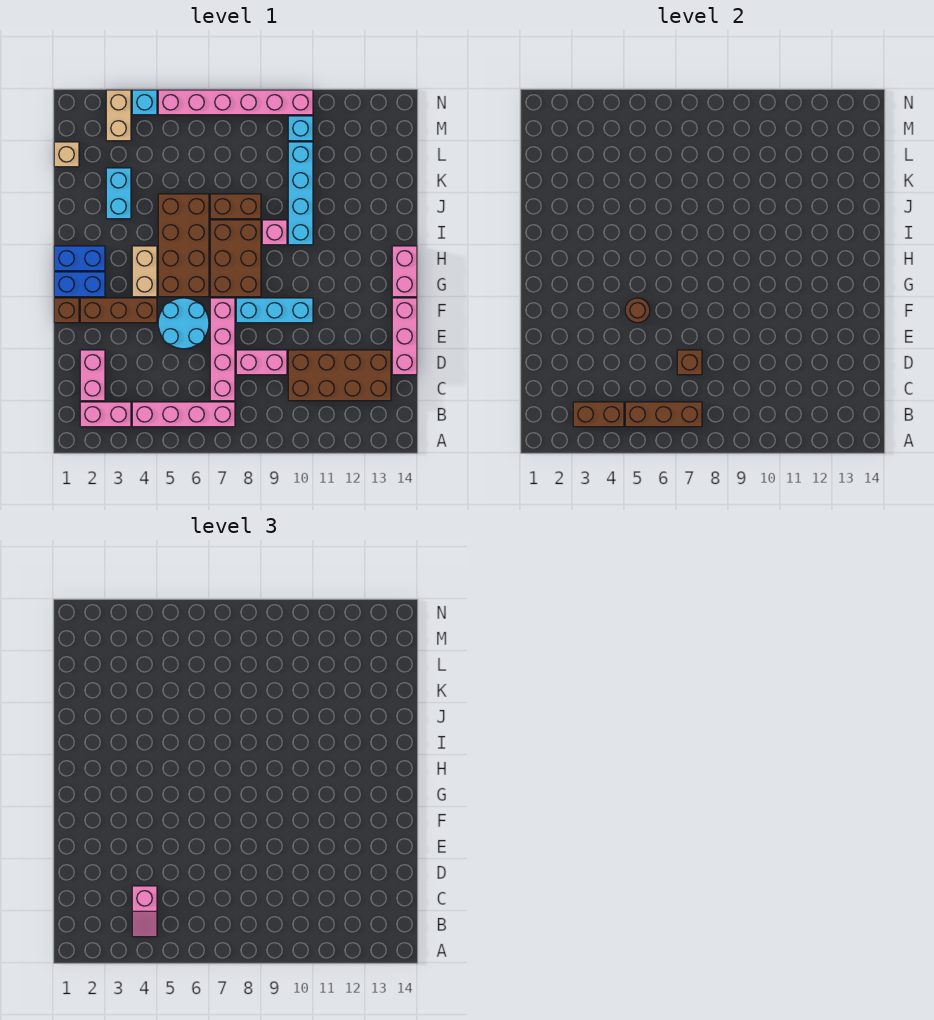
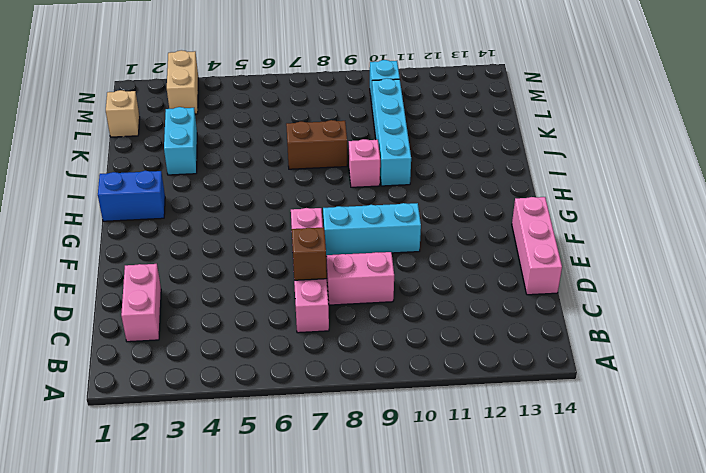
none -> pink brick B2:B3 level 1
none -> pink brick B4:B7 level 1
none -> brown brick C10:D13 level 1
none -> cyan round brick E5:F6 level 1

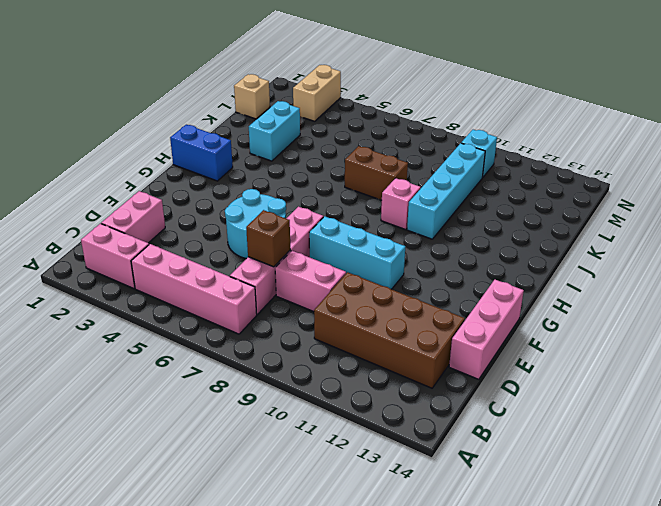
none -> brown brick F1 level 1
none -> brown brick F2:F4 level 1
none -> blue brick G1:G2 level 1
none -> tan brick G4:H4 level 1

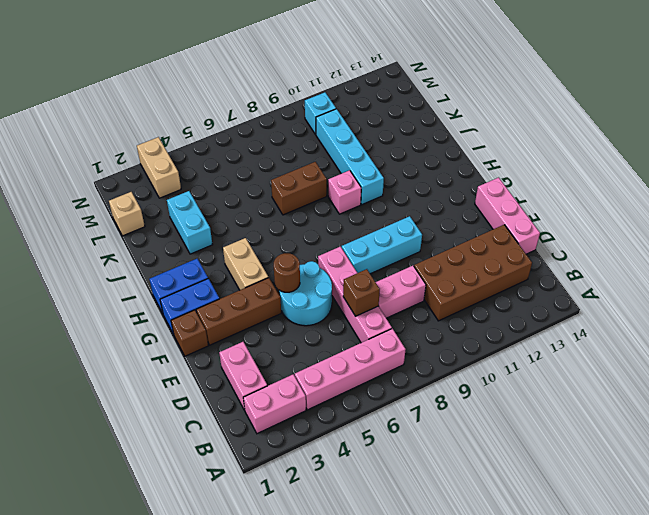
none -> brown brick G5:J6 level 1
none -> brown brick G7:I8 level 1
none -> pink brick G14:H14 level 1
none -> cyan brick N4 level 1

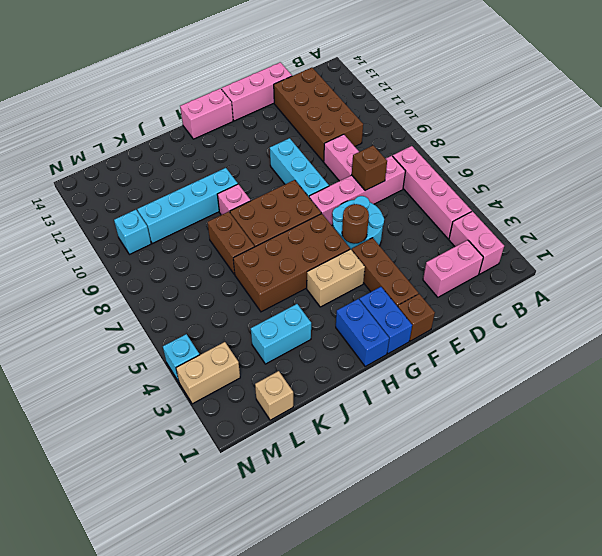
none -> pink brick N5:N10 level 1
none -> brown brick B3:B4 level 2
none -> brown brick B5:B7 level 2
none -> pink slope B4:C4 level 3 top C

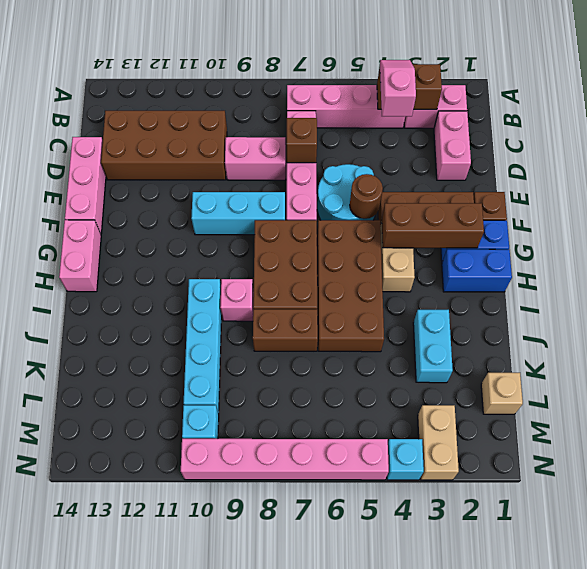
brown brick G2:G4 level 2 -> brown brick B5:B7 level 2

